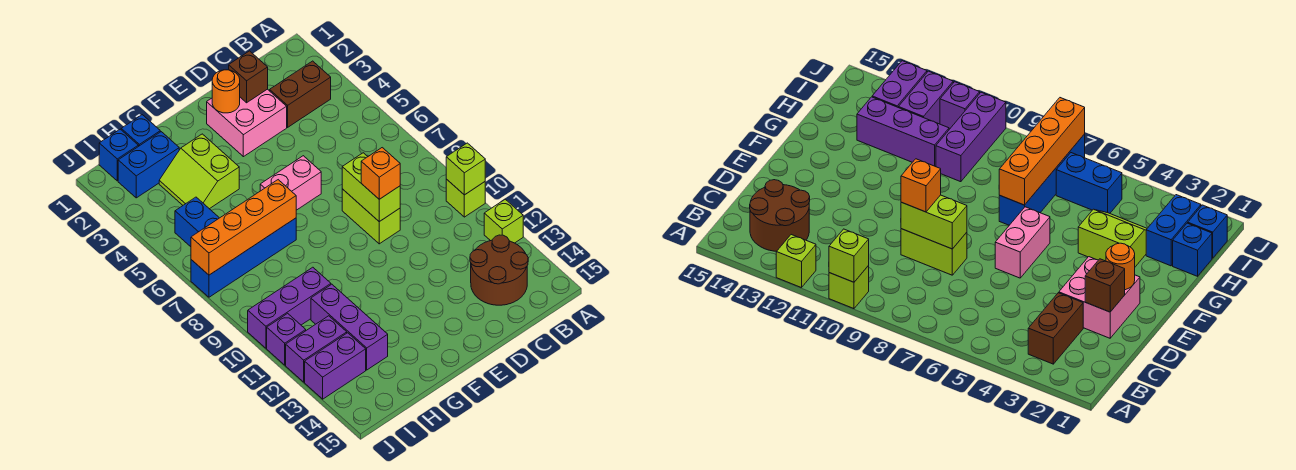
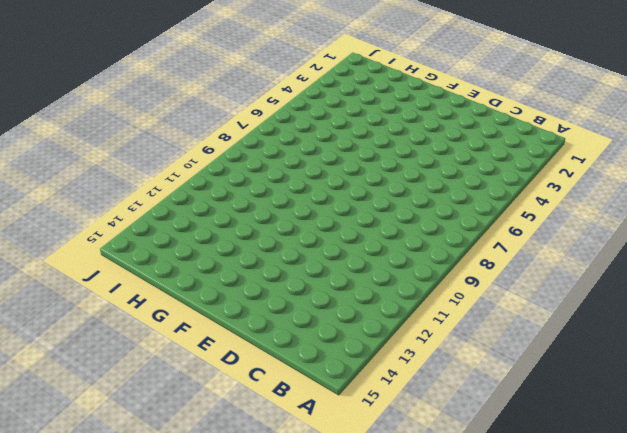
none -> lime brick A10 level 1
none -> lime brick A12 level 1
none -> brown brick B3:C3 level 1

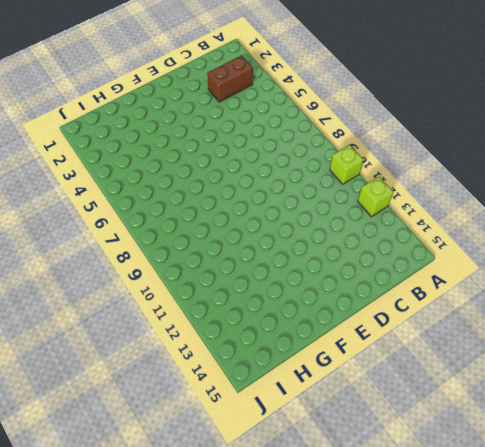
none -> brown round brick B13:C14 level 1
none -> pink brick D2:E3 level 1
none -> lime brick D8:D9 level 1

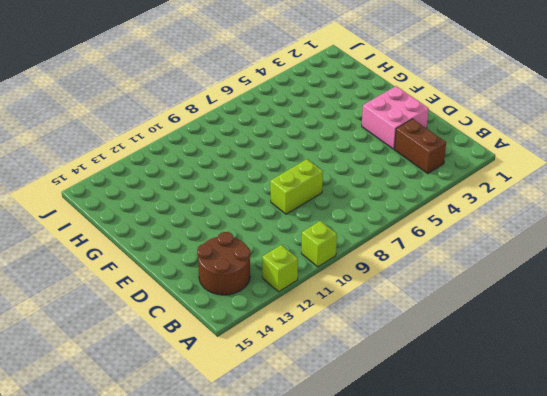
none -> pink brick E6:F6 level 1
none -> lime slope G3:H4 level 1 top G
none -> blue brick G7:J7 level 1

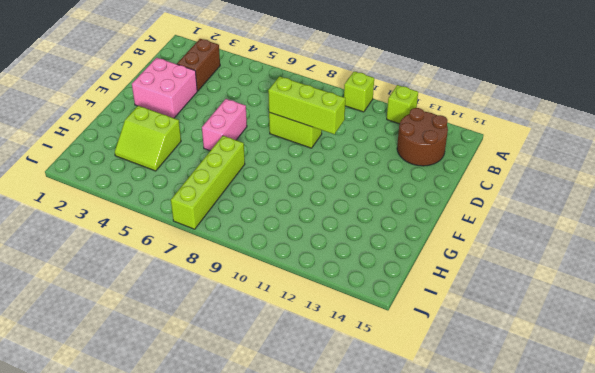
lime brick D8:D10 level 2 -> lime brick D8:D9 level 2
lime brick G7:J7 level 1 -> blue brick G7:J7 level 1
none -> blue brick H1 level 1
none -> blue brick H2:I2 level 1
none -> purple brick H10:J10 level 1

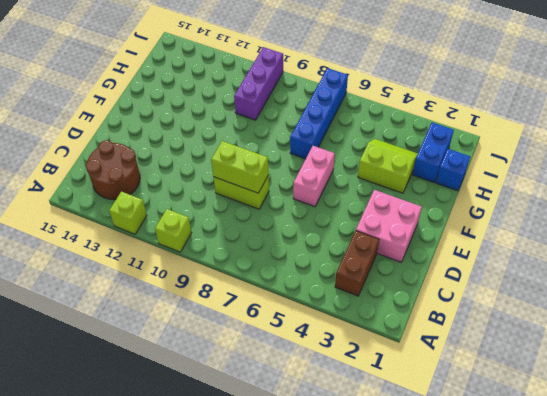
none -> purple brick H11:H13 level 1
none -> blue brick I1 level 1
none -> blue brick I5:I6 level 1

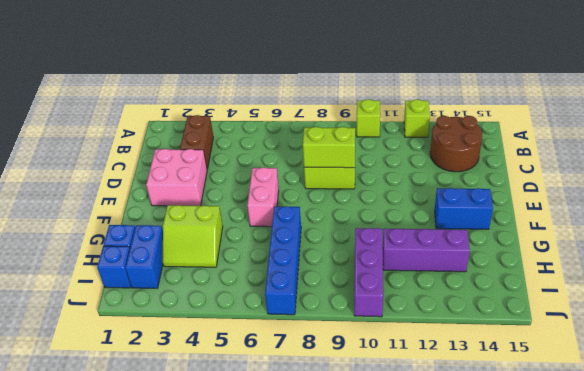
blue brick F13:F14 level 1 -> blue brick I5:I6 level 1
none -> purple brick I12:J12 level 1
none -> purple brick I13:J13 level 1
none -> purple brick J11 level 1

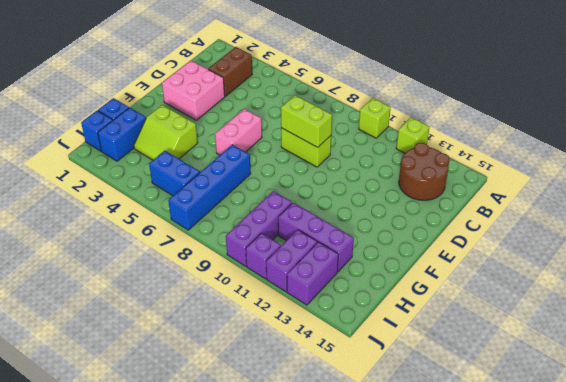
none -> lime brick A10 level 2
none -> brown brick D2 level 2
none -> orange round brick E2 level 2

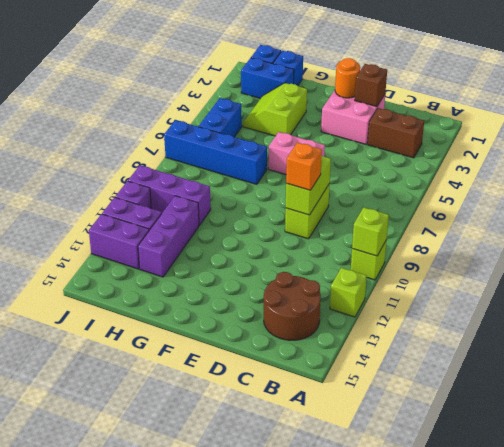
none -> orange brick G7:J7 level 2

